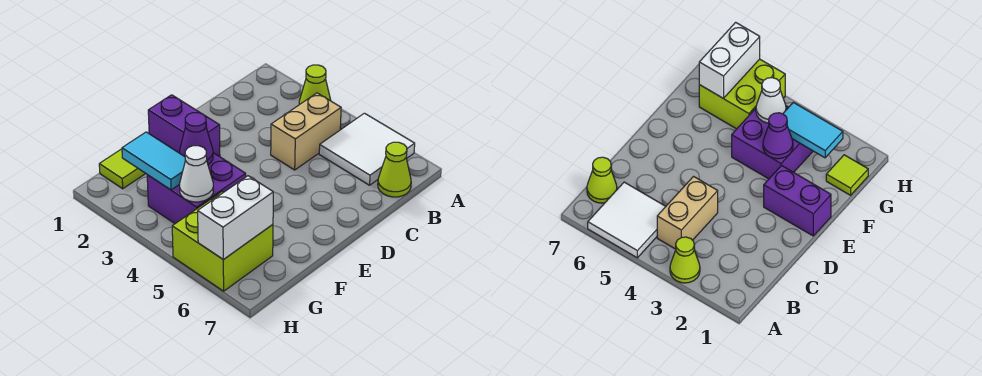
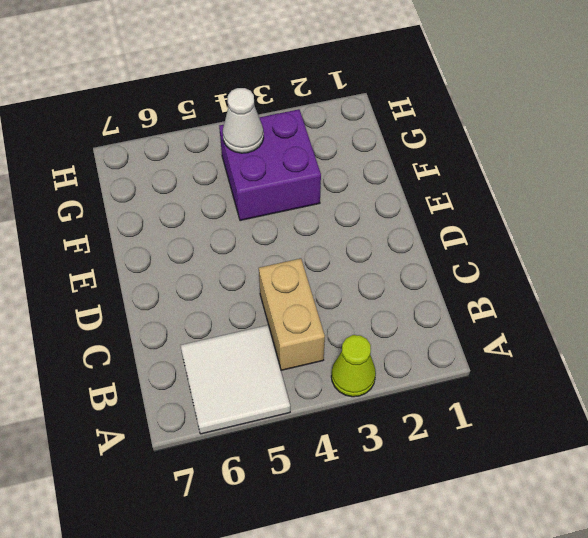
none -> lime cone B7 level 1
none -> purple brick E1:E2 level 1
none -> lime tile G1 level 1

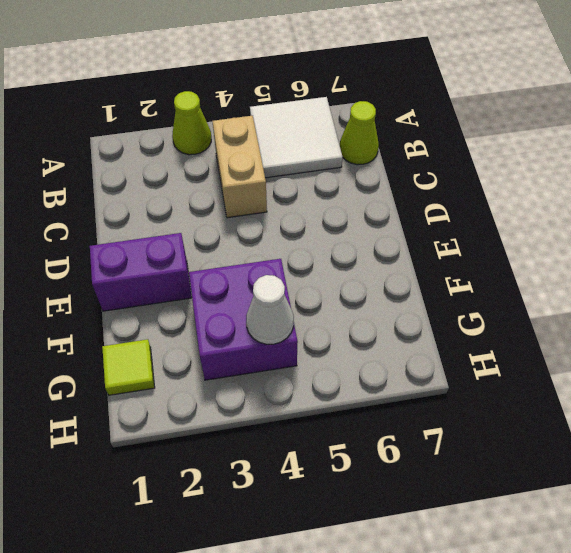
none -> lime brick G5:H6 level 1
none -> purple cone F3 level 2
none -> cyan tile G2:G3 level 2

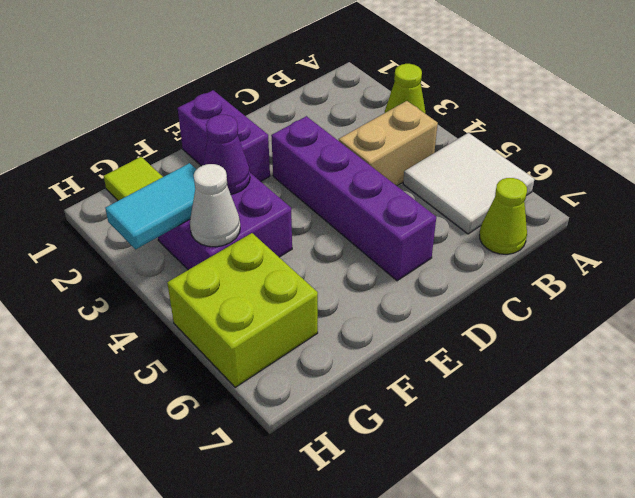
purple brick D3:D6 level 1 -> none
cyan tile G3:H3 level 2 -> cyan tile G2:G3 level 2
none -> white brick G6:H6 level 2

